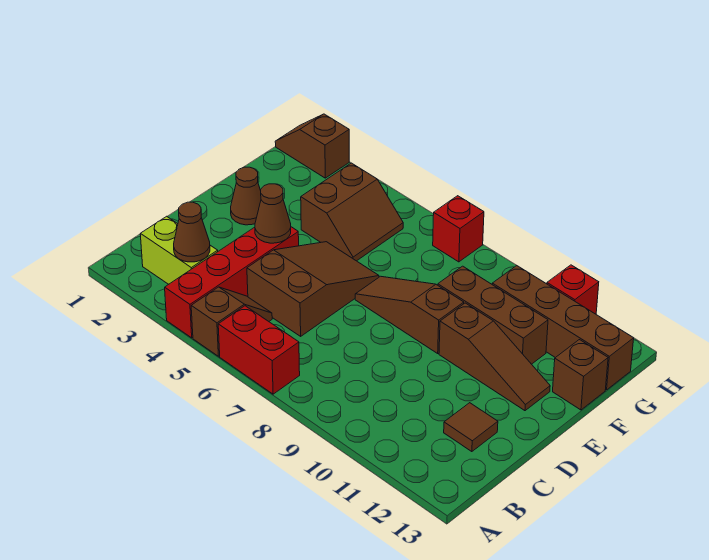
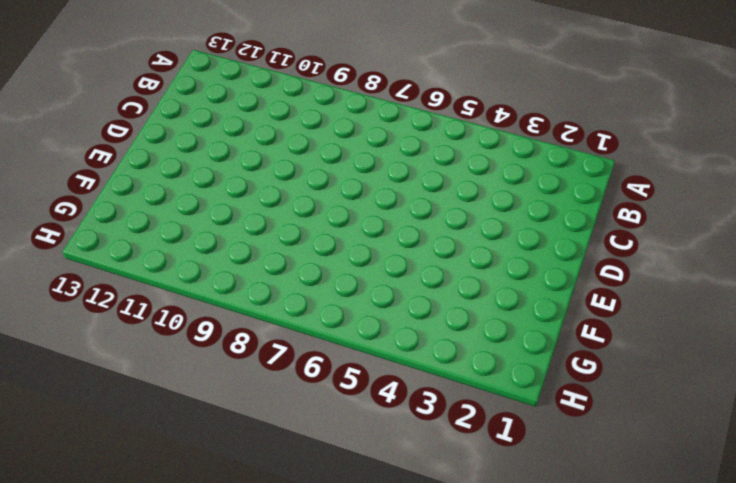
none -> red brick A4:D4 level 1
none -> brown slope A5:B5 level 1 top A
none -> red brick A6:A7 level 1

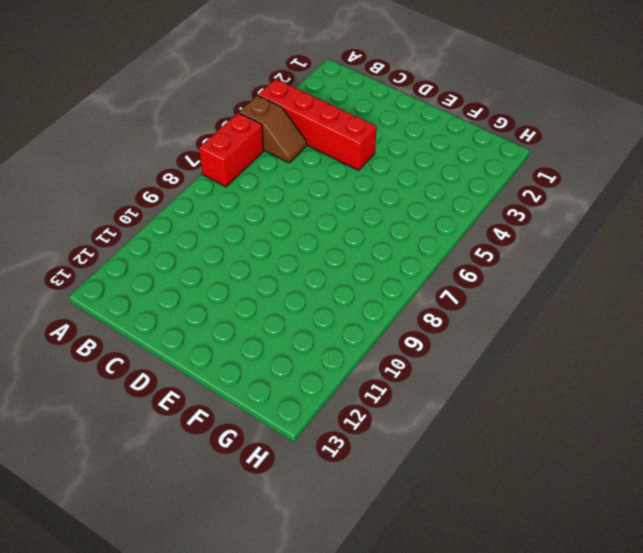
none -> lime brick B2:B3 level 1
none -> brown slope C5:E6 level 1 top C
none -> brown tile C12 level 1

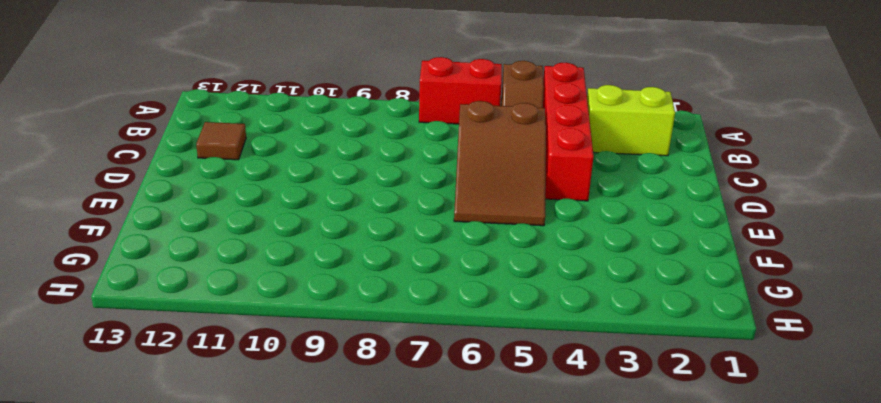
none -> brown cone E2 level 1
none -> brown slope E7:E9 level 1 top 9
none -> brown slope E10:E12 level 1 top 10

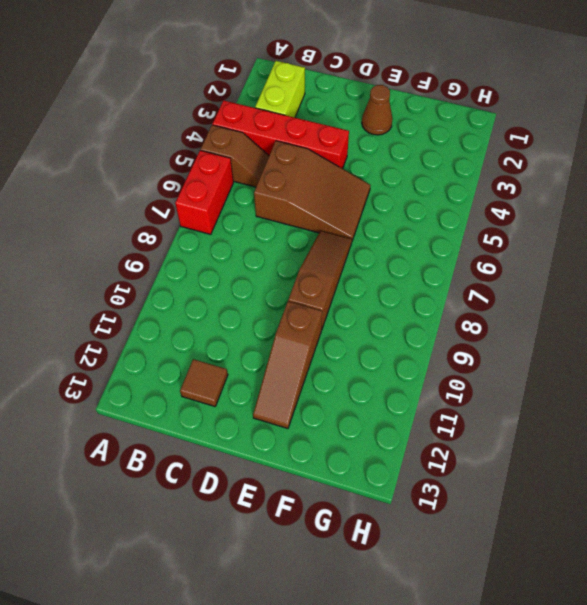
none -> brown slope F4:G5 level 1 top 4
none -> brown brick F9:F11 level 1
none -> brown brick F13 level 1

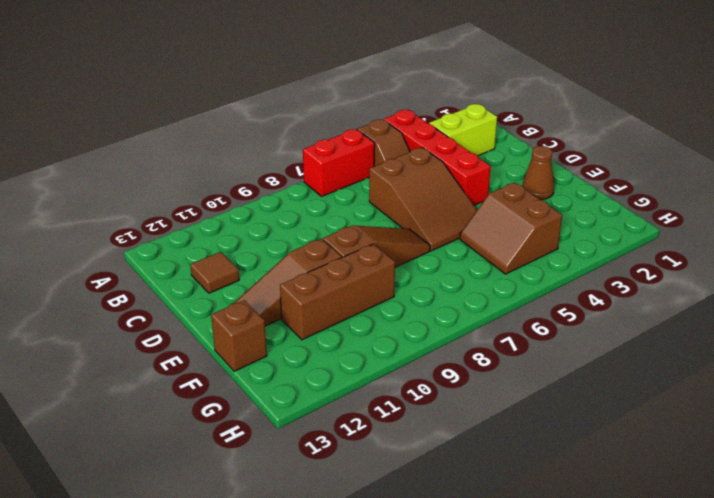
none -> brown brick G10:G13 level 1
none -> brown slope H1:H2 level 1 top 2
none -> red brick H7 level 1

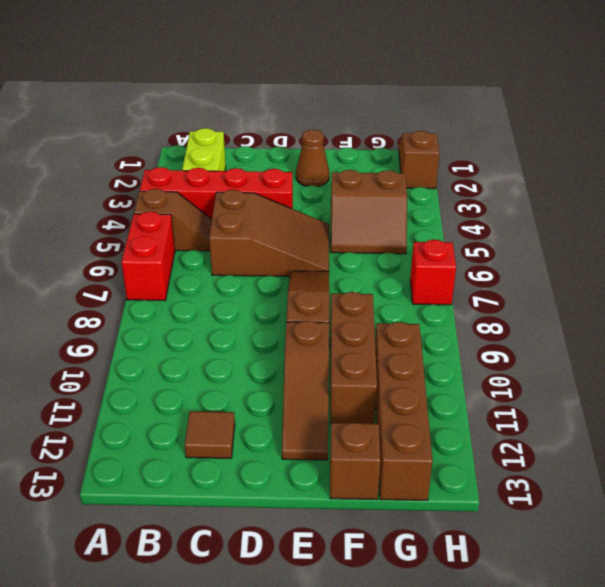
none -> red brick H11 level 1
none -> brown cone B3 level 2
none -> brown cone D4 level 2

